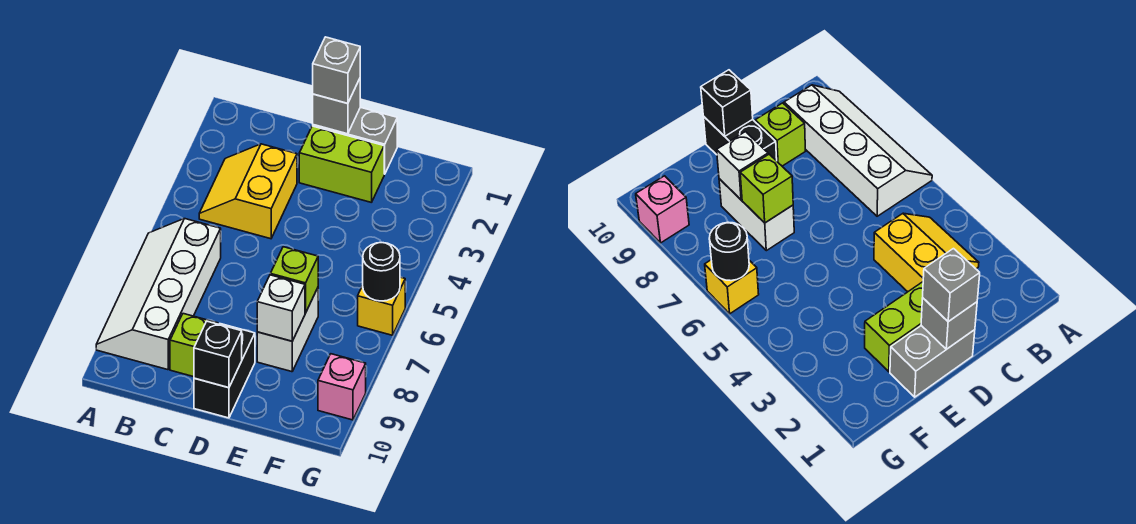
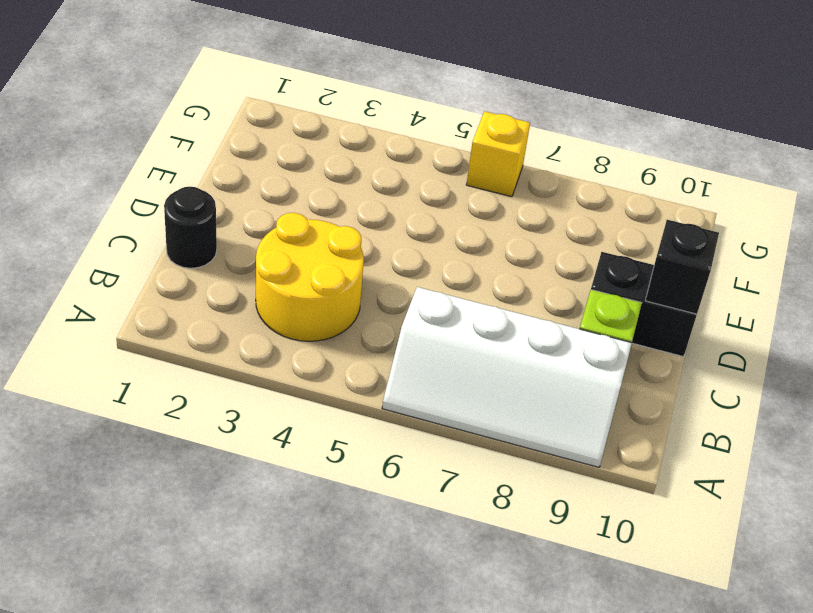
yellow round brick B3:C4 level 1 -> yellow slope B3:C4 level 1 top C
black round brick C1 level 1 -> black round brick G6 level 2
none -> grey brick D1:E1 level 1
none -> lime brick D2:E2 level 1
none -> white brick E7:E8 level 1

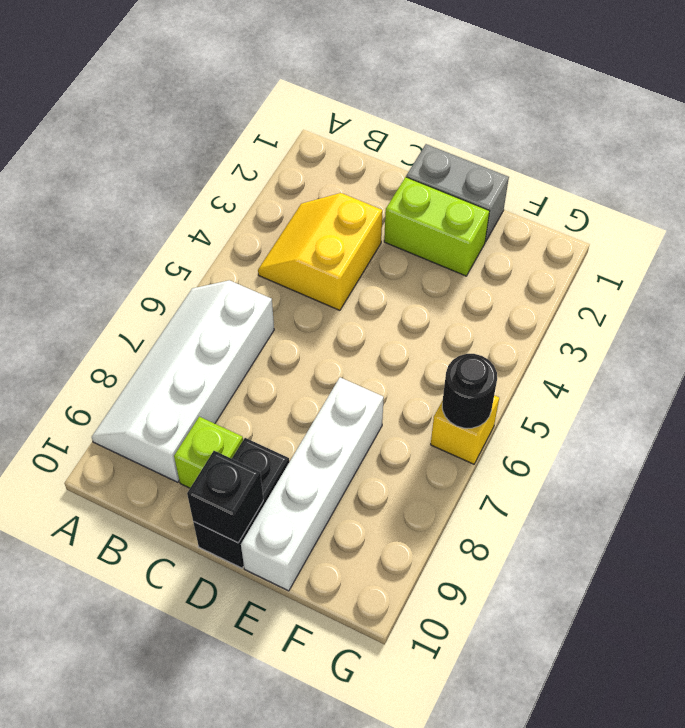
white brick E7:E10 level 1 -> white brick E7:E8 level 1
none -> pink brick G9 level 1
none -> grey brick D1 level 2
none -> lime brick E7 level 2

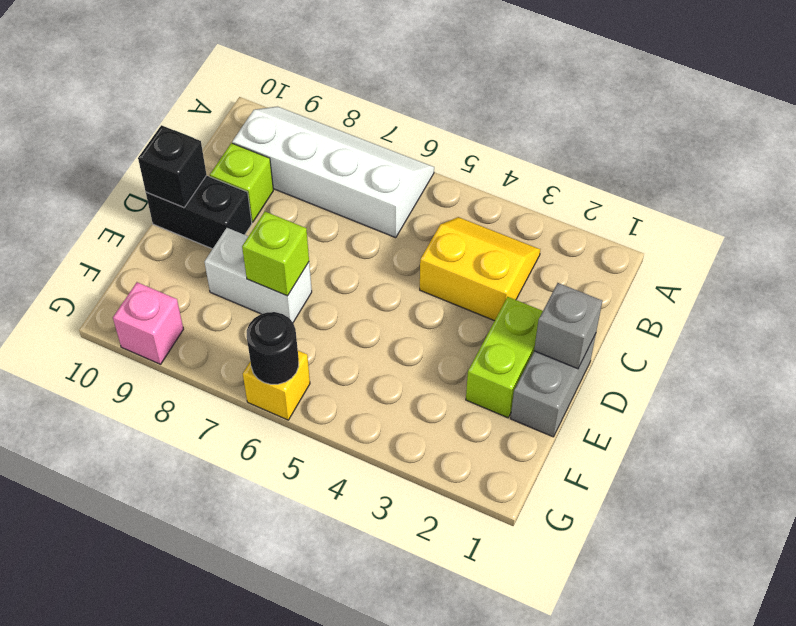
none -> white brick E8 level 2
none -> grey brick D1 level 3

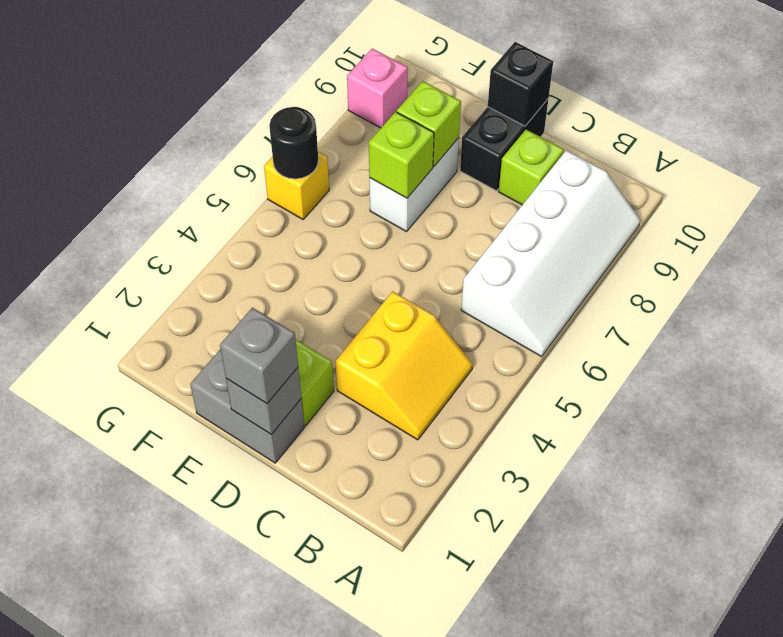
lime brick E8 level 2 -> white brick E8 level 2

